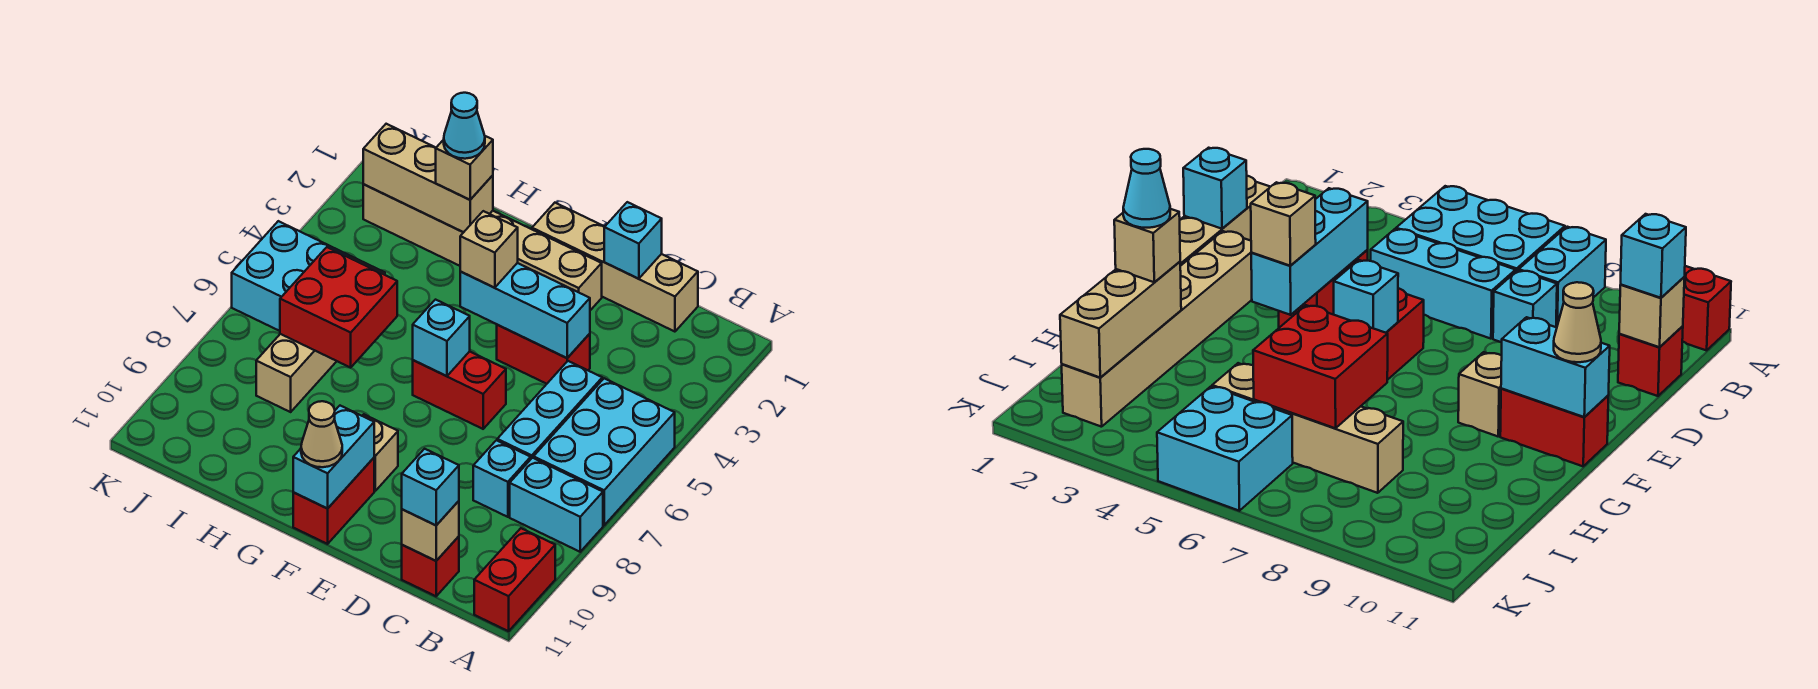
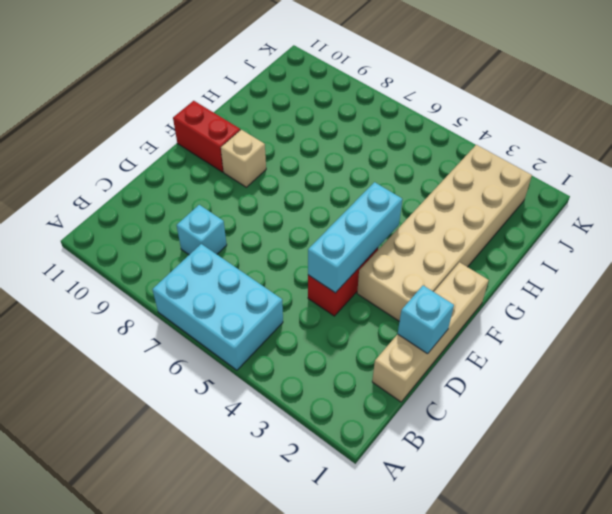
tan brick E2:J3 level 1 -> tan brick E2:J2 level 1
none -> cyan brick A8:B8 level 1
none -> red brick A10:A11 level 1
none -> cyan brick C5:C7 level 1

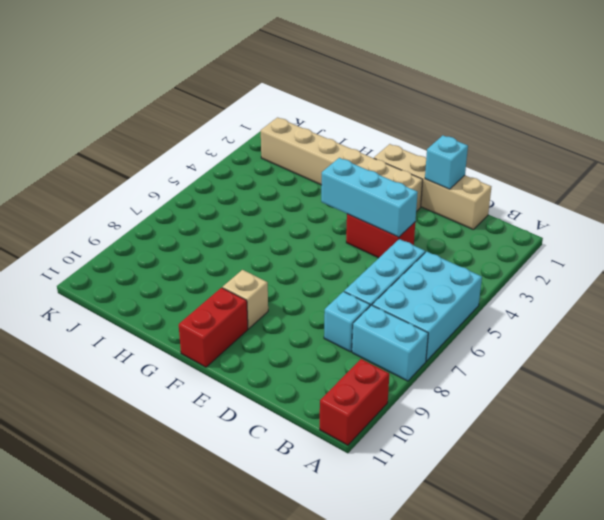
none -> red brick C11 level 1
none -> red brick E6:F6 level 1
none -> tan brick I5:I8 level 1

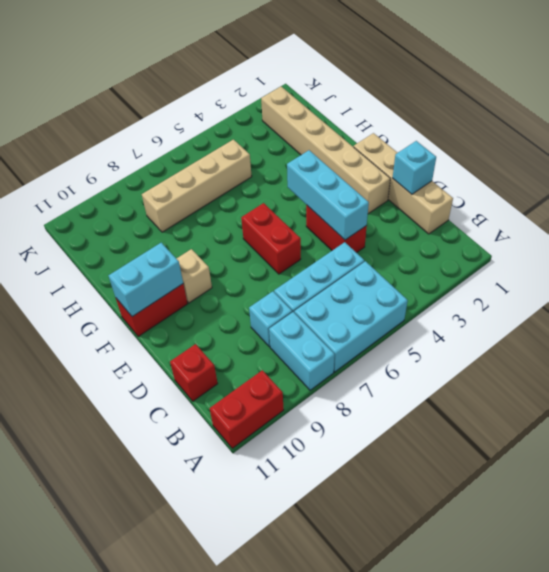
none -> cyan brick J5:K6 level 1
none -> tan brick C11 level 2
none -> cyan brick F6 level 2

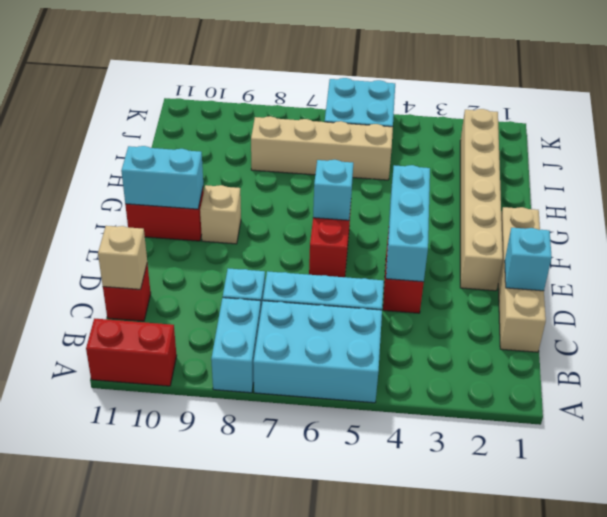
none -> tan brick H2:J2 level 2
none -> red brick H6:I7 level 2
none -> cyan brick C11 level 3

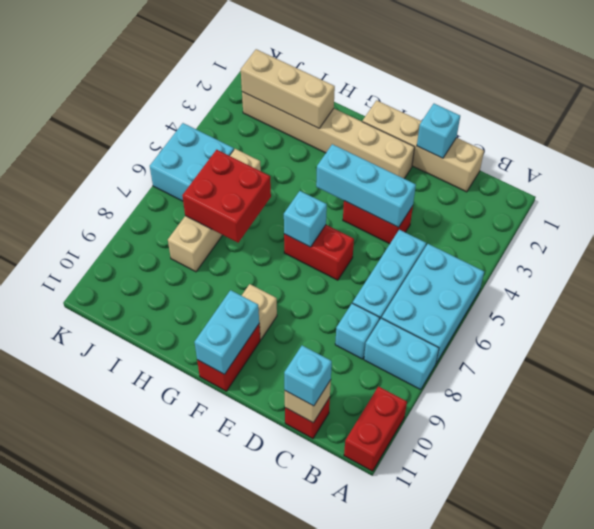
none -> tan brick F4 level 3
none -> tan cone F11 level 3
none -> tan brick H2 level 3

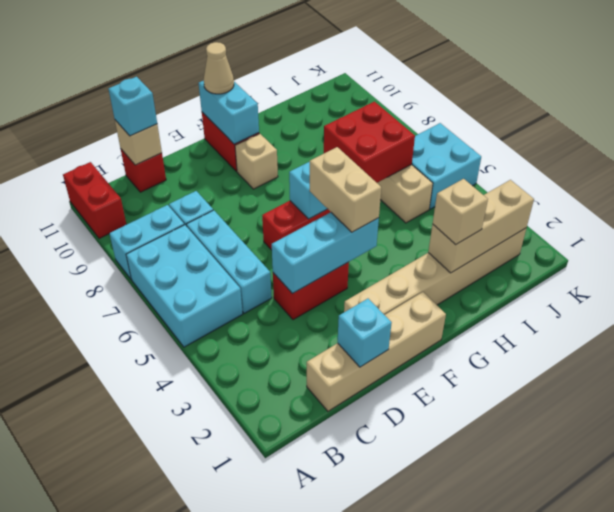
tan brick F4:F5 level 3 -> tan brick F4 level 3
none -> cyan cone H2 level 4

